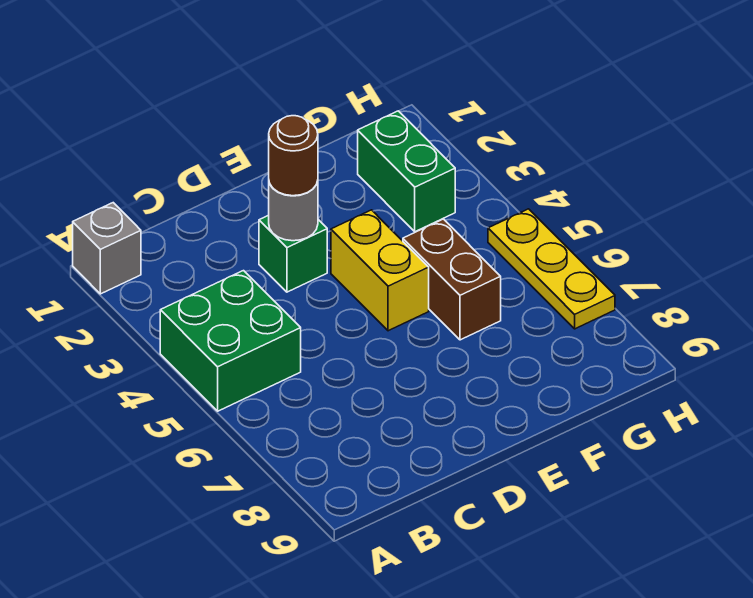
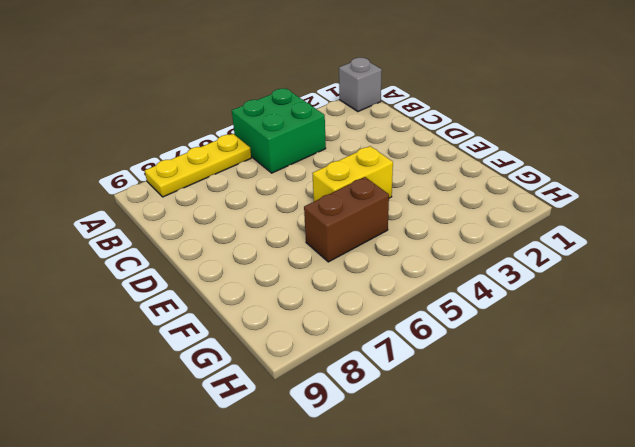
yellow plate A6:A8 level 1 -> yellow plate H5:H7 level 1
none -> green brick D3 level 1
none -> green brick G2:G3 level 1

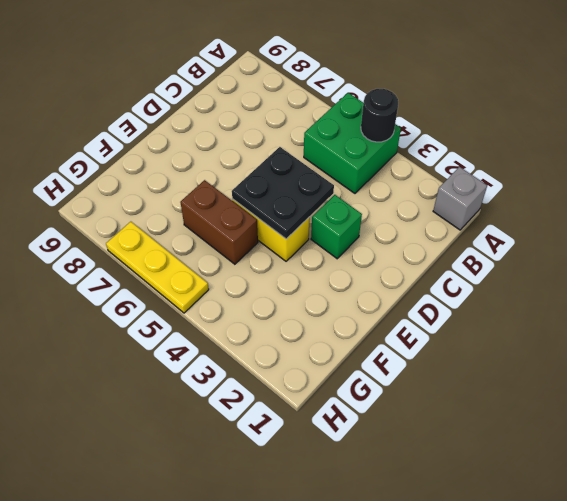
black round brick A4 level 2 -> none
black plate D4:E5 level 2 -> none
none -> green brick G2:G3 level 1
none -> grey round brick D3 level 2

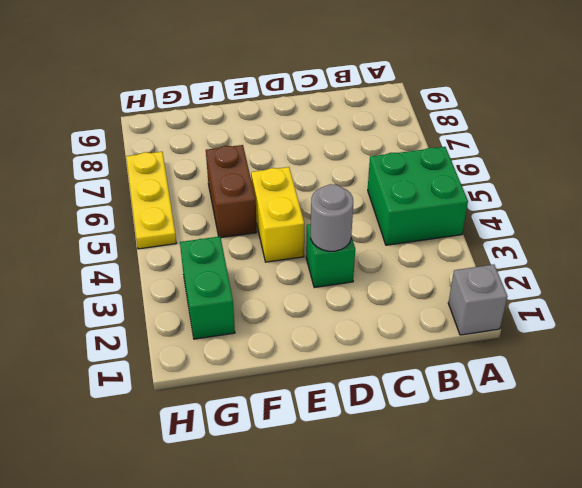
none -> brown round brick D3 level 3

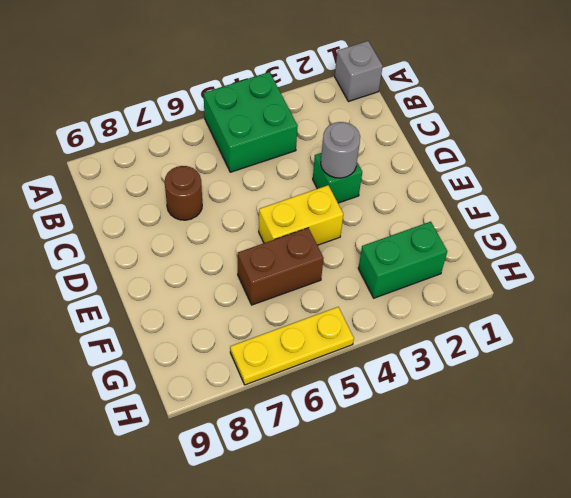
brown round brick C7 level 1 -> brown round brick D3 level 3

